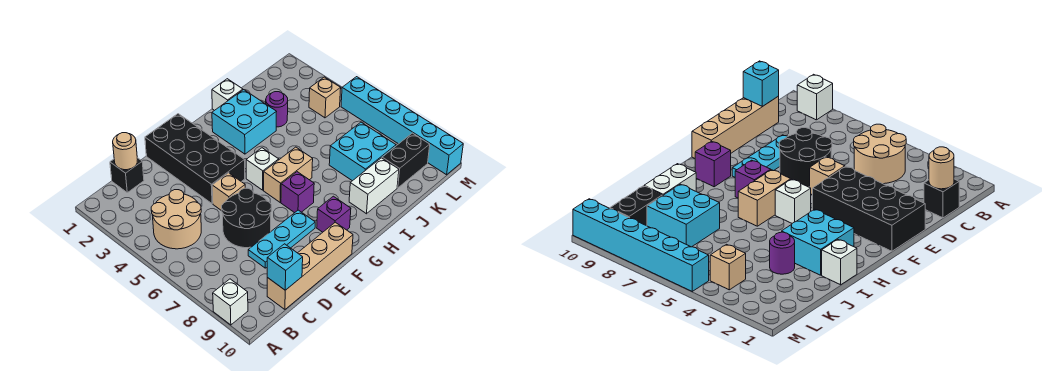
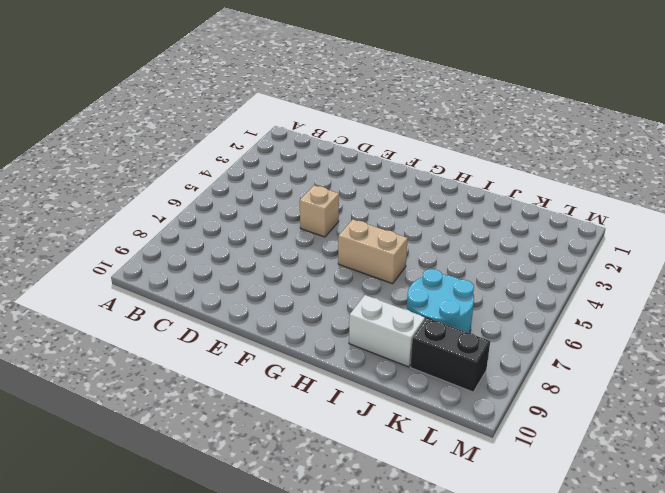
cyan round brick J7:K8 level 1 -> cyan brick J7:K8 level 1
none -> white brick A9 level 1
none -> tan round brick B4:C5 level 1
none -> black brick C1 level 1

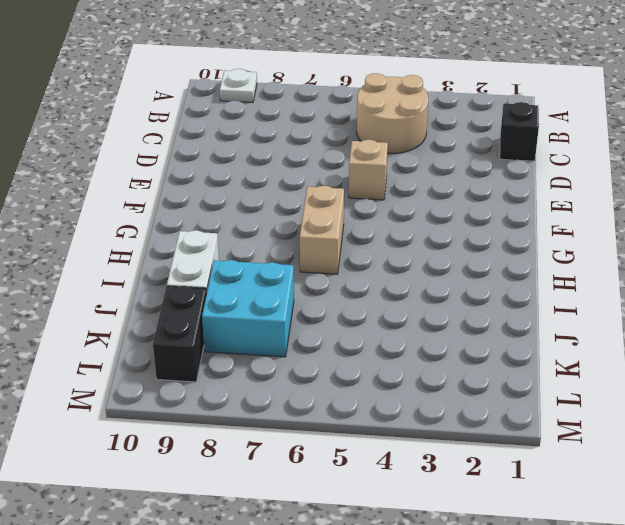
white plate A9 level 1 -> white brick A9 level 1
none -> tan brick C10:F10 level 1
none -> black round brick D6:E7 level 1
none -> cyan plate D8:F8 level 1

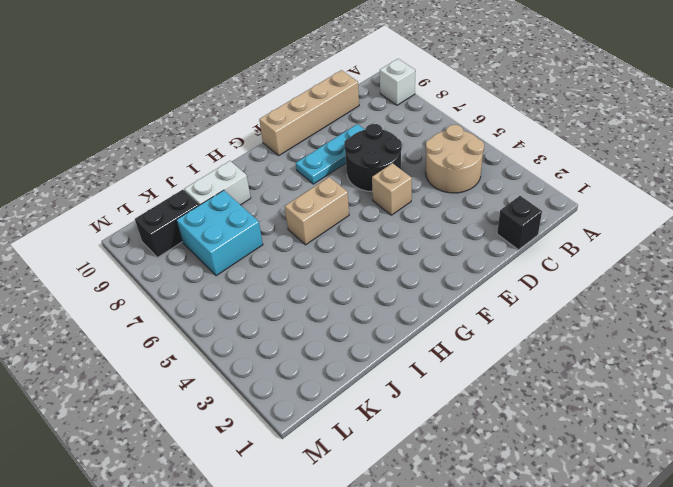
none -> black brick E1:F4 level 1
none -> white brick G5 level 1
none -> purple brick G7 level 1

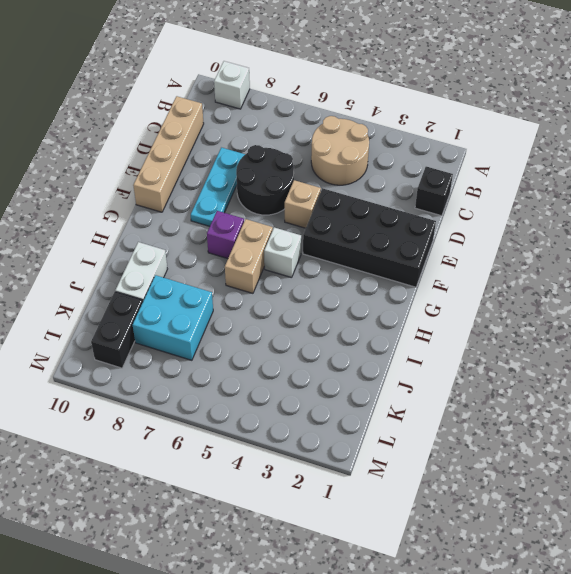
none -> purple brick G9 level 1
none -> cyan brick H2:I3 level 1
none -> white brick I1 level 1

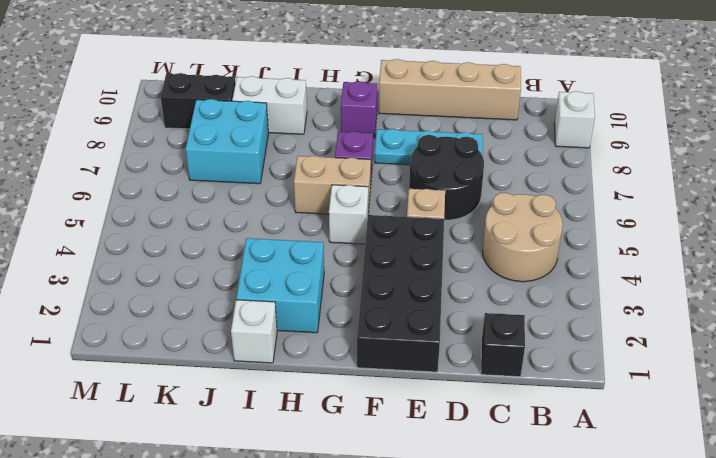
none -> purple round brick J3 level 1
none -> tan brick L4 level 1
none -> cyan brick M5:M10 level 1

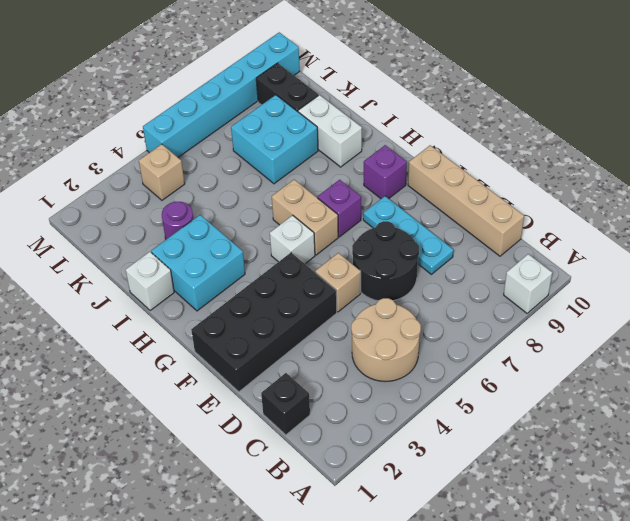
none -> tan round brick C1 level 2
none -> cyan brick C10 level 2

